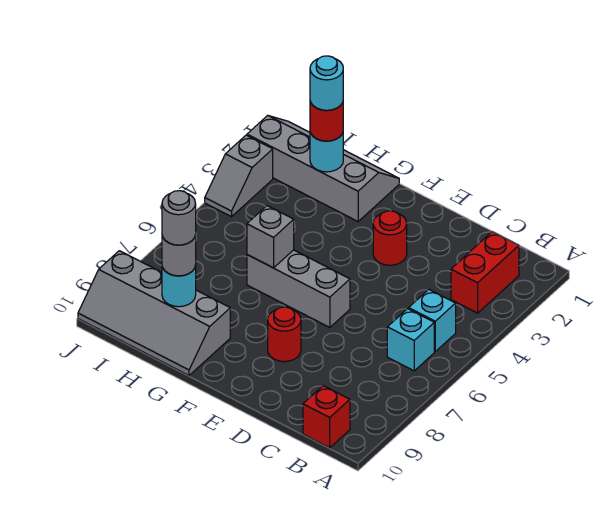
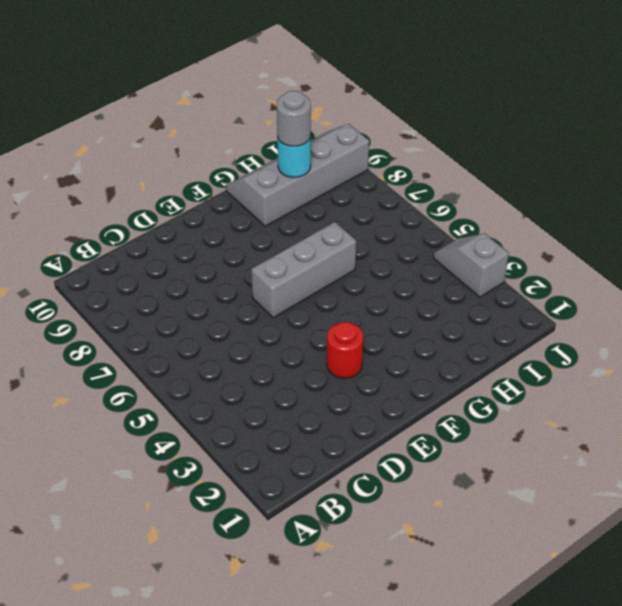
none -> red brick B2:B3 level 1
none -> cyan brick B5 level 1
none -> cyan brick B6 level 1

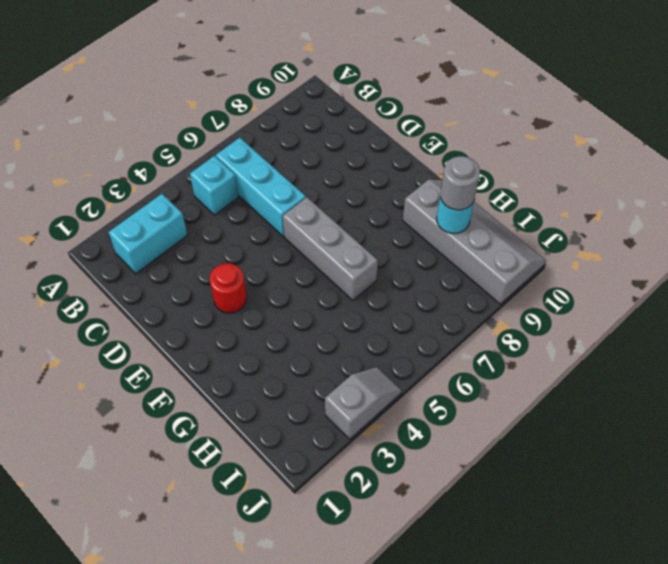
cyan brick B2:B3 level 1 -> red brick B2:B3 level 1
cyan brick B6:D6 level 1 -> cyan brick B6 level 1
none -> red brick B10 level 1
none -> red round brick E8 level 1
none -> grey slope G1:J2 level 1 top 2

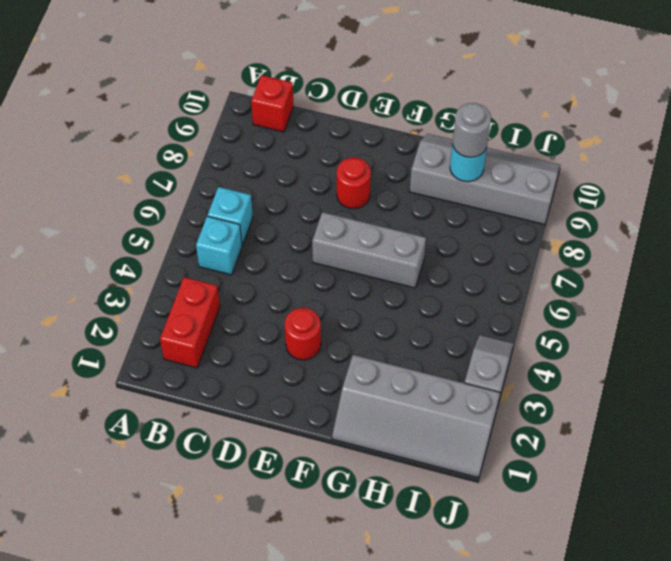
none -> grey brick G6 level 2
none -> cyan round brick H2 level 2
none -> red round brick H2 level 3

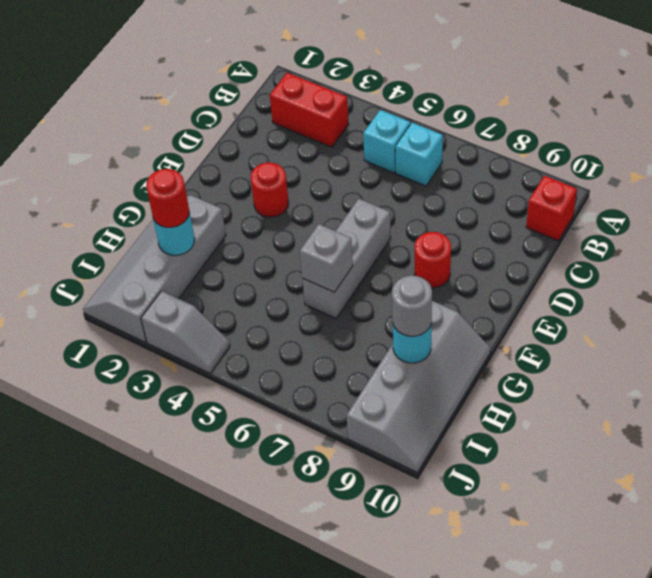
none -> cyan round brick H2 level 4
none -> grey round brick H9 level 4

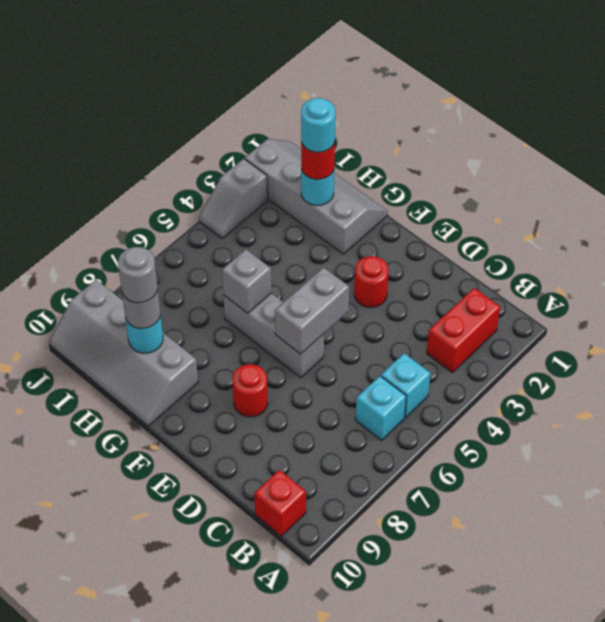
grey brick E5:E6 level 2 -> none

